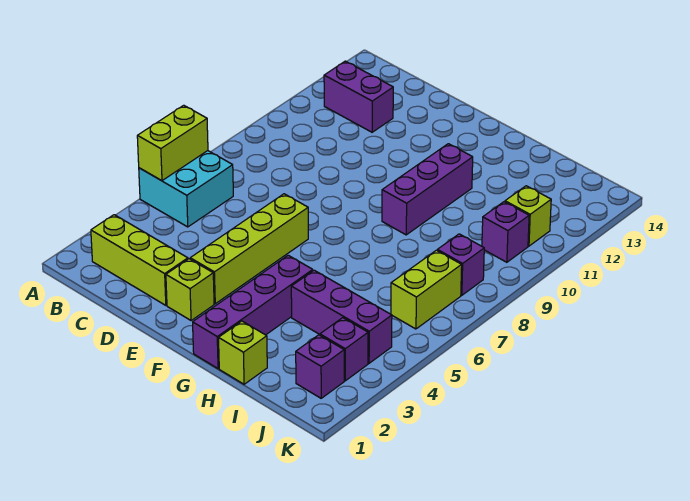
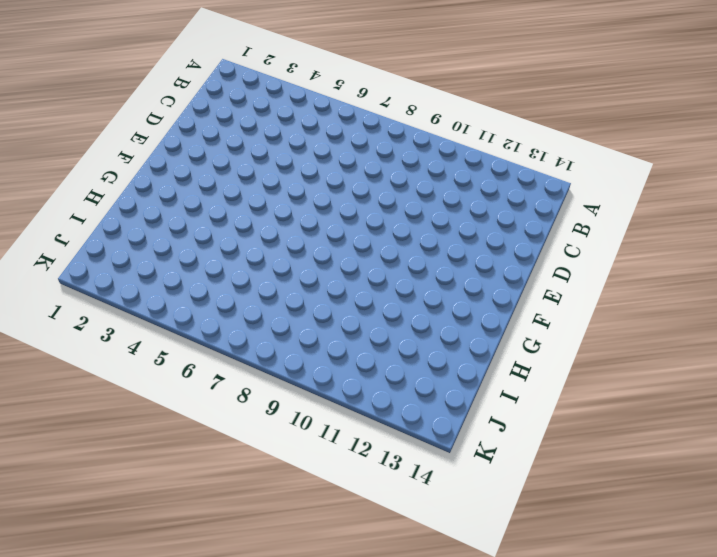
none -> cyan brick A5:B6 level 1
none -> lime brick B2:D2 level 1
none -> purple brick B12:C12 level 1

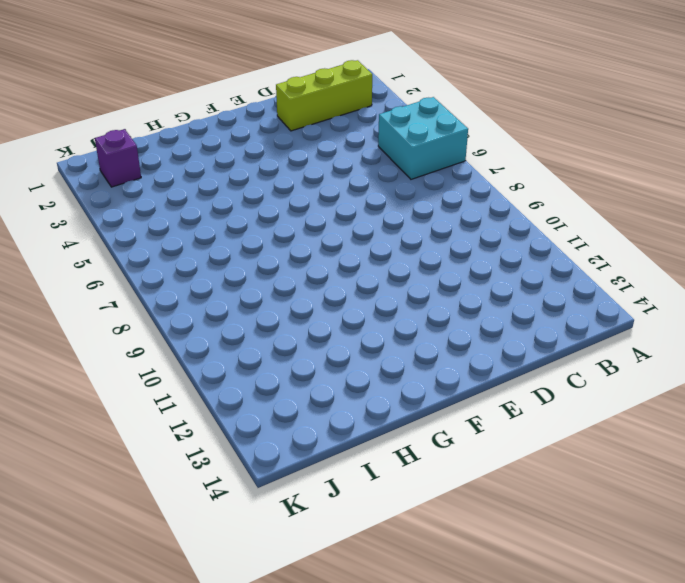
none -> purple brick B12:C12 level 1
none -> lime brick E2 level 1
none -> lime brick E3:E6 level 1

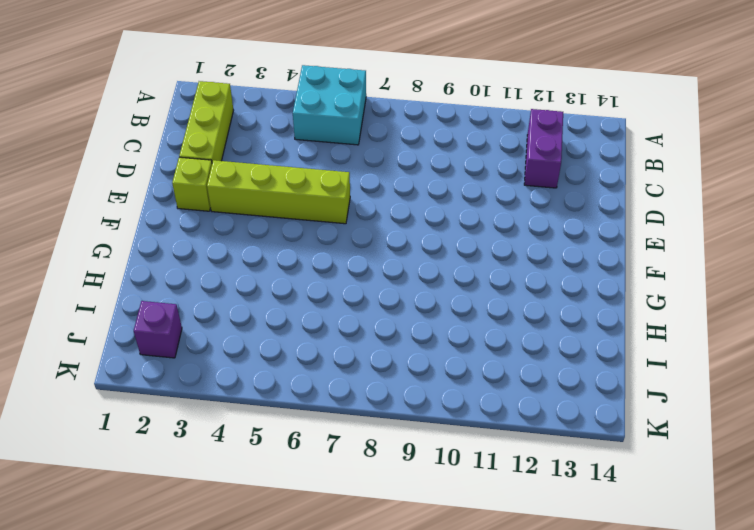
none -> purple brick G1:G4 level 1
none -> purple brick G9:G11 level 1
none -> lime brick H1 level 1

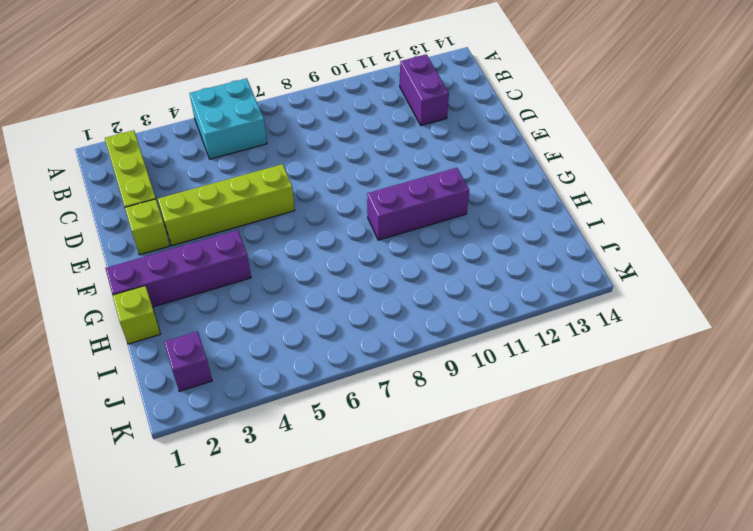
none -> purple brick H4:J4 level 1
none -> purple brick J3 level 1
none -> lime brick J6:J7 level 1

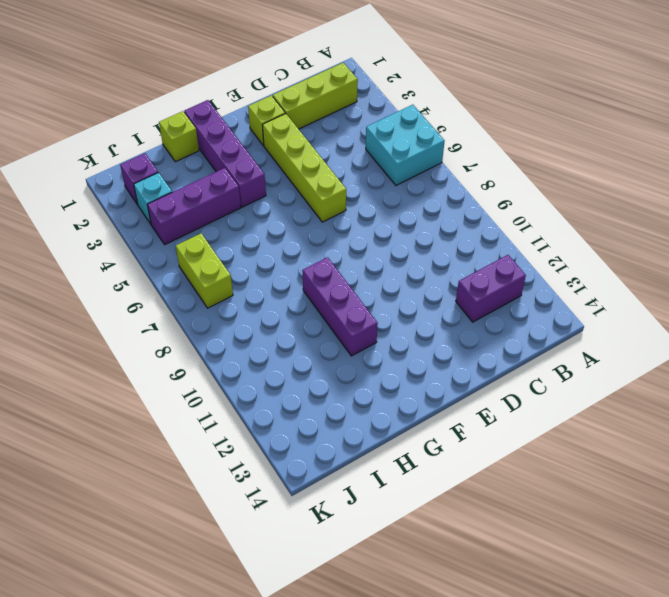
cyan brick J3 level 1 -> purple brick J3 level 1
none -> purple brick J8 level 1
none -> purple brick J10 level 1
none -> lime brick J11 level 1

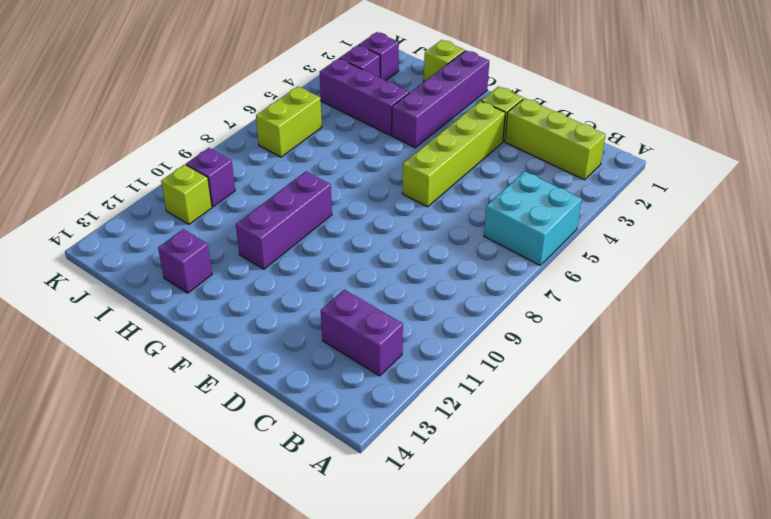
purple brick H13 level 1 -> purple brick J8 level 1
none -> lime brick A5:A6 level 2

